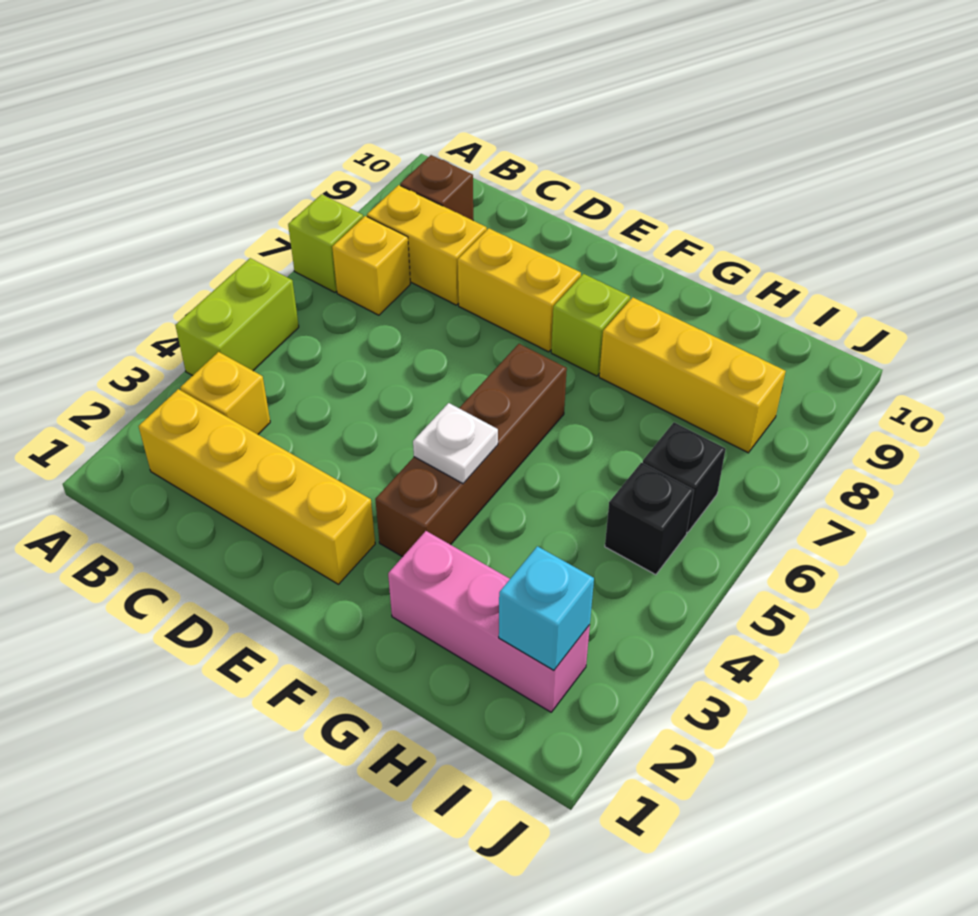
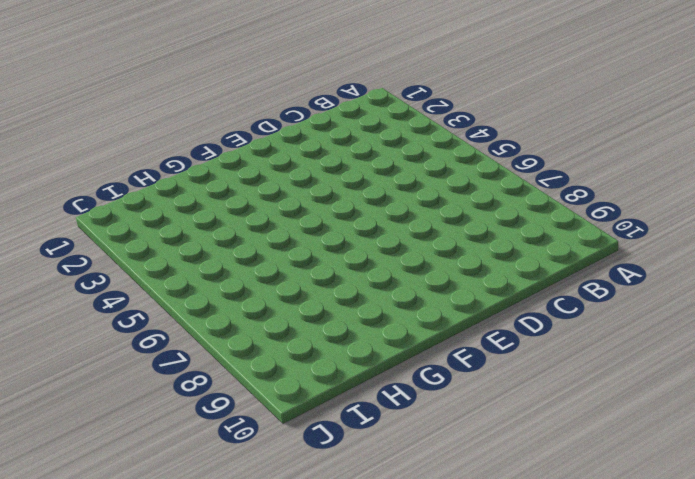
none -> lime brick A4:A5 level 1
none -> lime brick A7 level 1
none -> yellow brick B2:E2 level 1

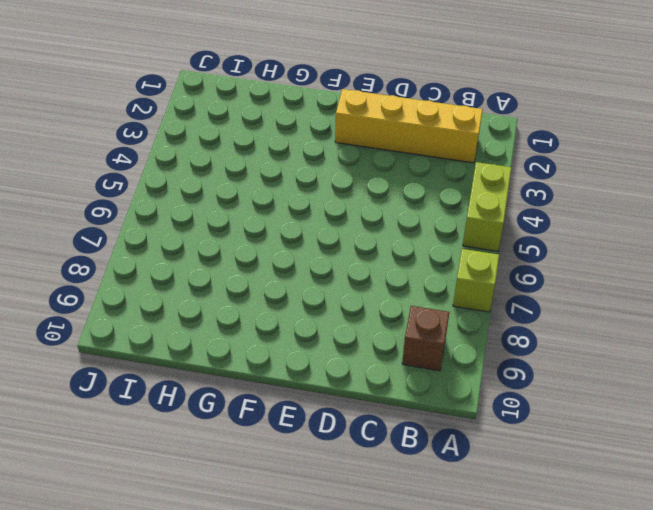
none -> yellow brick B3 level 1
none -> yellow brick B7 level 1
none -> yellow brick B8:C8 level 1

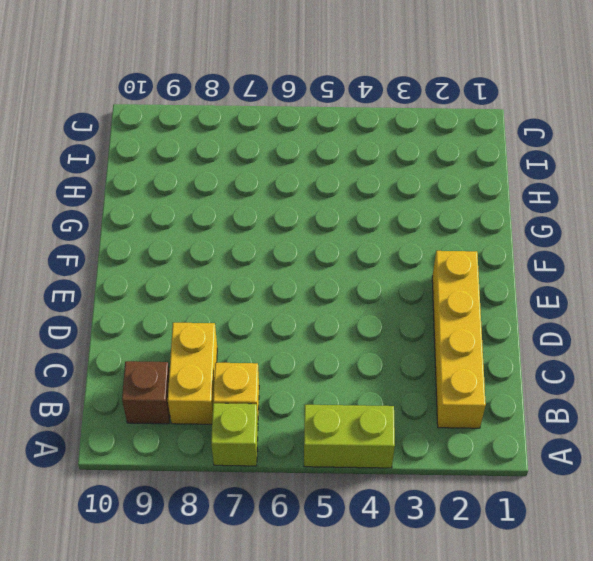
none -> yellow brick B3 level 1
none -> yellow brick D8:E8 level 1
none -> brown brick F3:F6 level 1

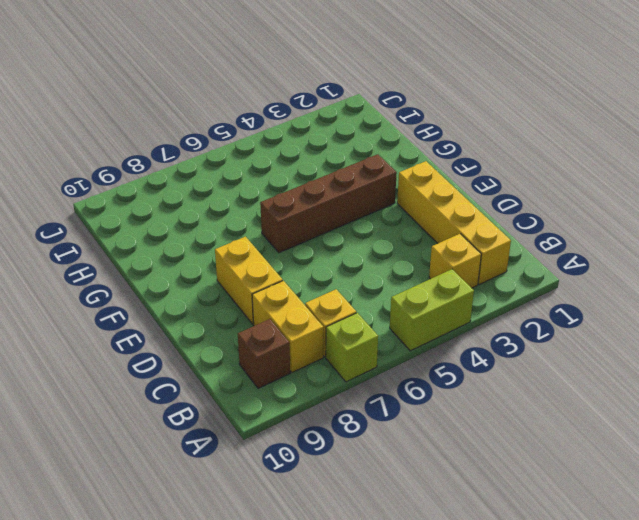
none -> lime brick F8 level 1
none -> pink brick G2:I2 level 1
none -> yellow brick G8:I8 level 1

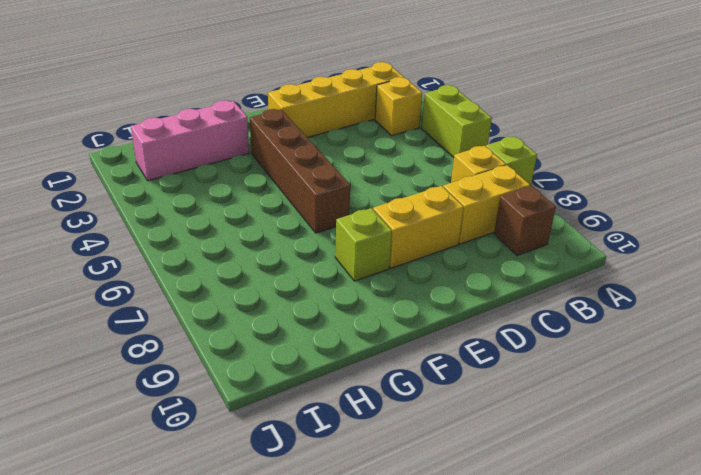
none -> yellow brick G8:I8 level 1
none -> black brick I5 level 1
none -> black brick I6 level 1

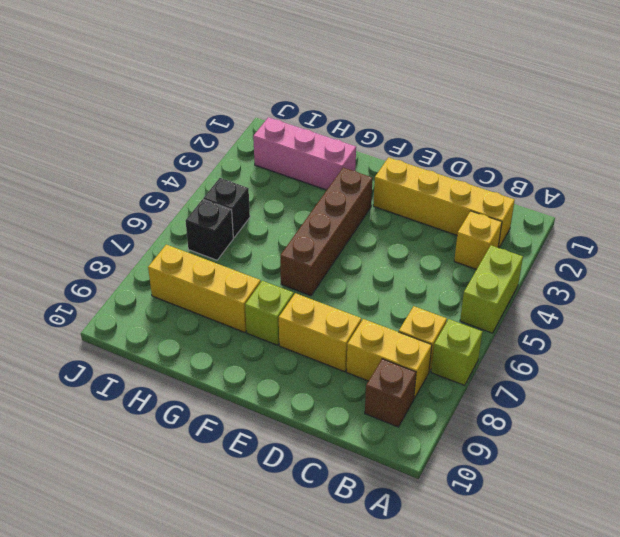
none -> white plate F4 level 2
none -> cyan brick I2 level 2

